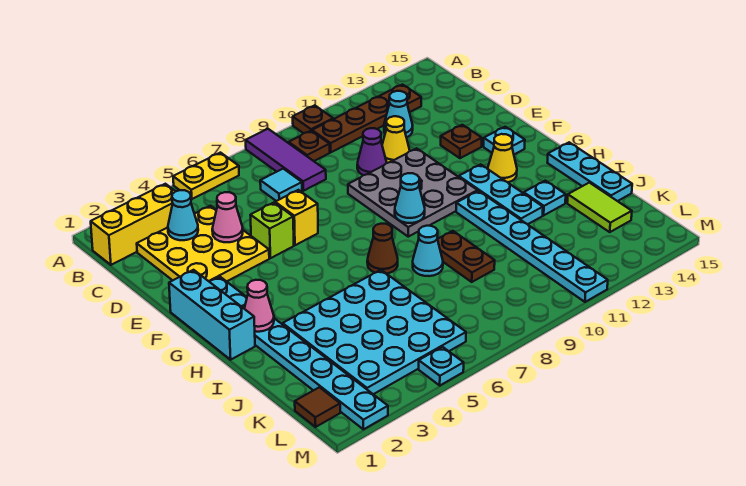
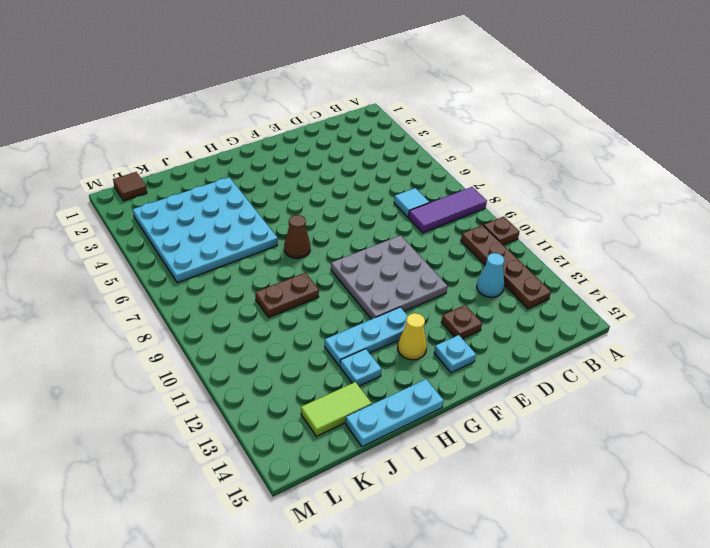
none -> yellow plate A5:A6 level 1
none -> yellow brick B1:B3 level 1
none -> brown plate B9 level 1
none -> yellow plate C2:E4 level 1

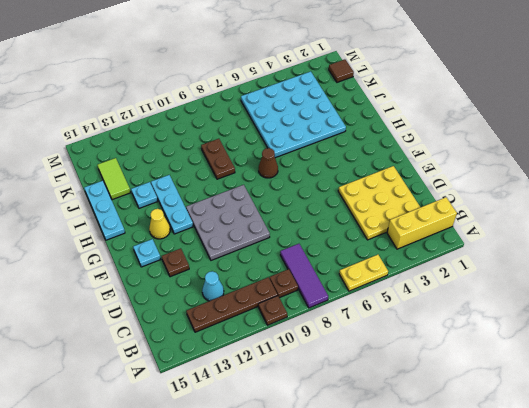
none -> cyan tile C7 level 1
none -> purple cone D10 level 1
none -> yellow cone D11 level 1
none -> lime brick E5 level 1

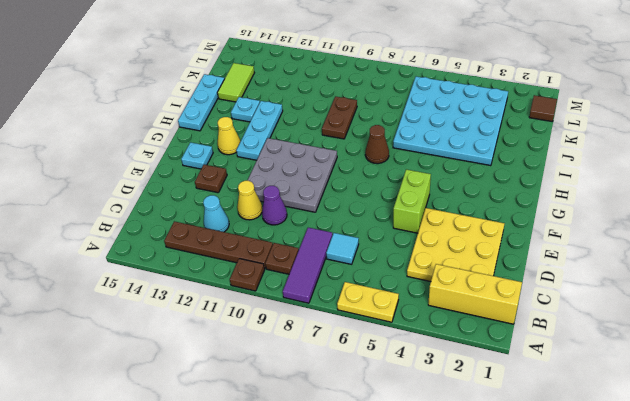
lime brick E5:F5 level 1 -> lime brick E5 level 1
none -> yellow brick E6 level 1
none -> cyan brick F1:H1 level 1
none -> cyan plate F2:M2 level 1
none -> cyan plate H11:M11 level 1

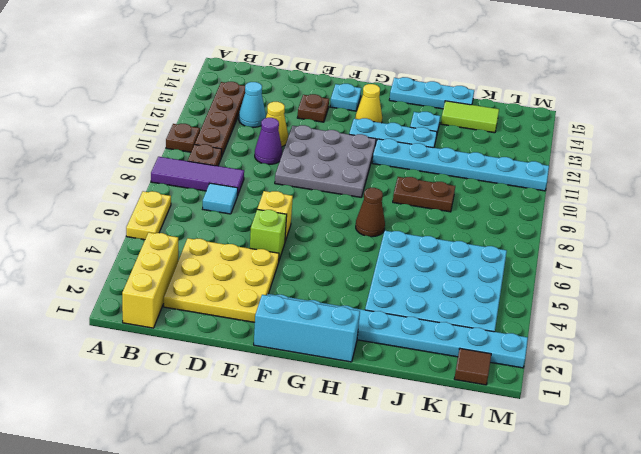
none -> cyan cone I8 level 1
none -> cyan plate M5 level 1
none -> cyan cone C3 level 2
none -> pink cone D4 level 2

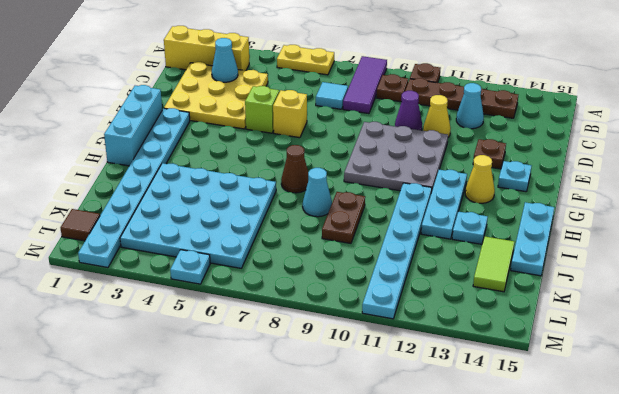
none -> pink cone D4 level 2
none -> cyan cone G9 level 2
none -> pink cone H2 level 2

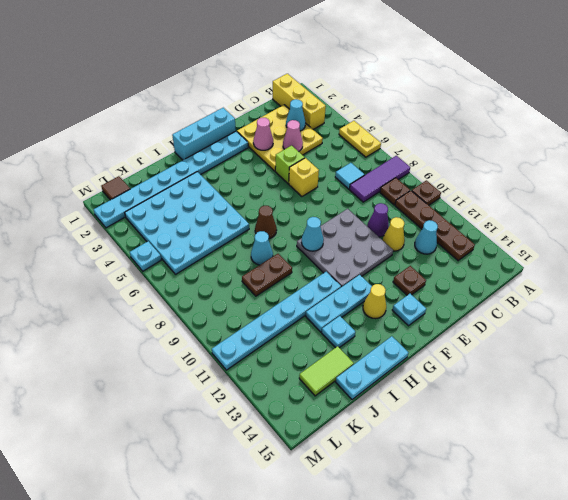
pink cone E3 level 2 -> pink cone H2 level 2

